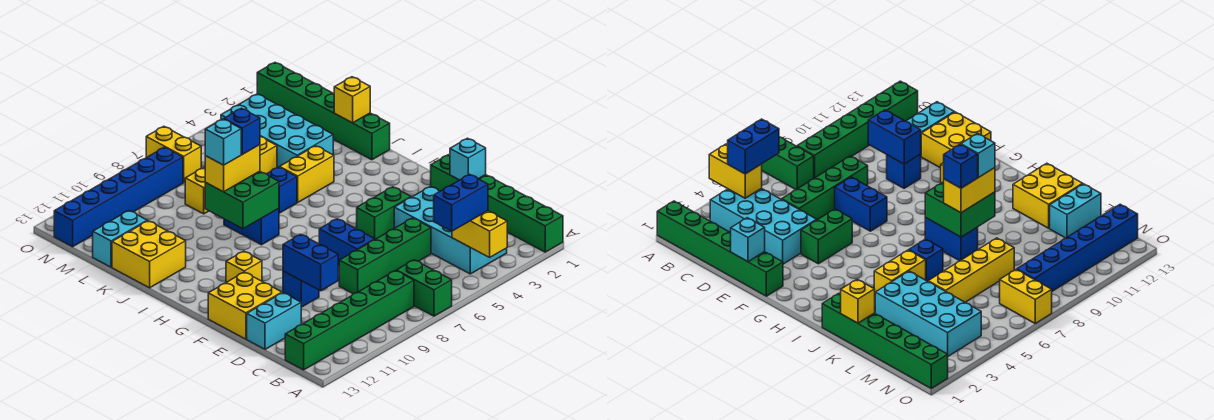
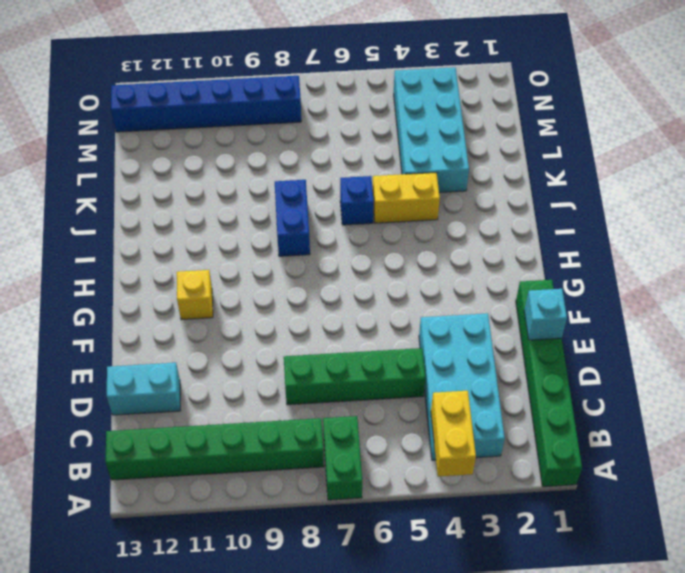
none -> blue brick E7:F7 level 1
none -> blue brick E10 level 1
none -> yellow brick E12:F13 level 1
none -> green brick F4:F5 level 1

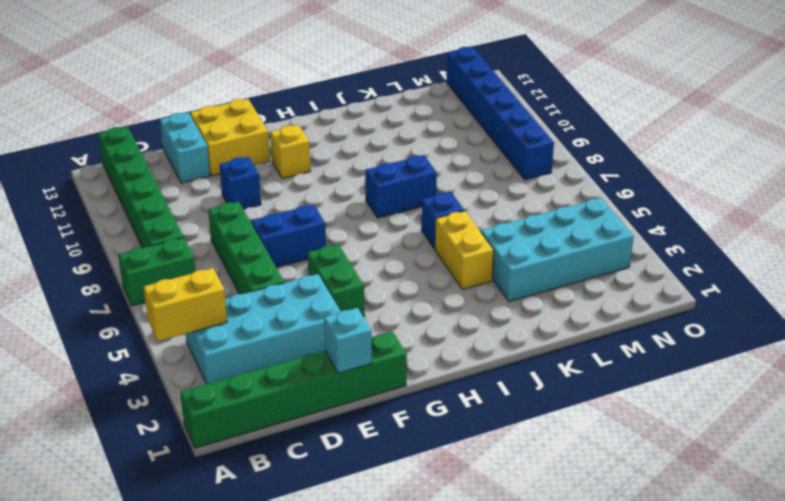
none -> green brick J1:O1 level 1
none -> yellow brick J12:K13 level 1
none -> yellow brick L5:L8 level 1
none -> cyan brick L12:L13 level 1

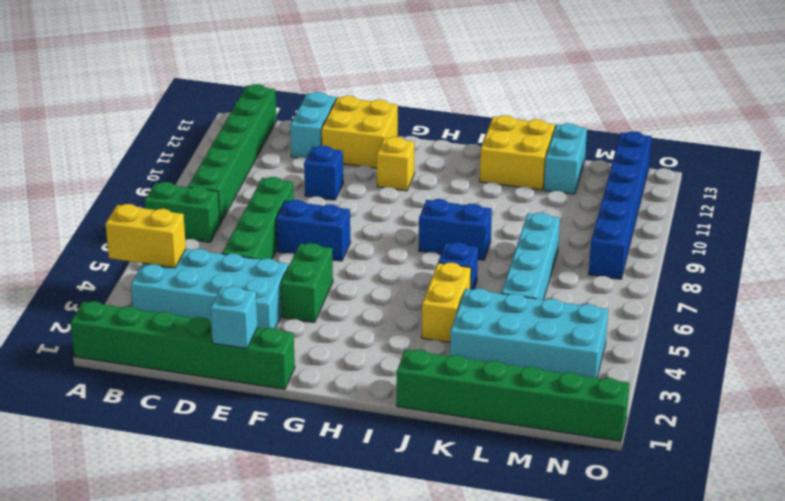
cyan brick L5:L8 level 1 -> yellow brick L5:L8 level 1
none -> yellow brick N7:O7 level 1
none -> blue brick D10:E10 level 2
none -> green brick I8:J9 level 2
none -> yellow brick K1 level 2

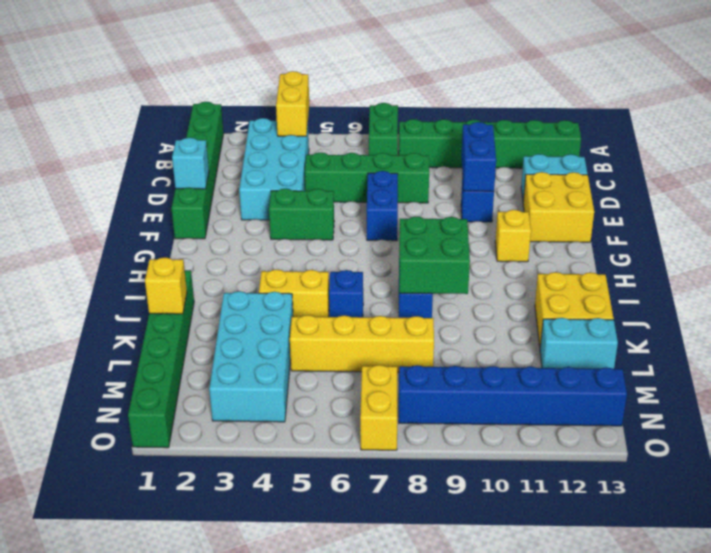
none -> blue brick B4:B5 level 3
none -> yellow brick J8:J9 level 3
none -> blue brick J8 level 4
none -> cyan brick J9 level 4

